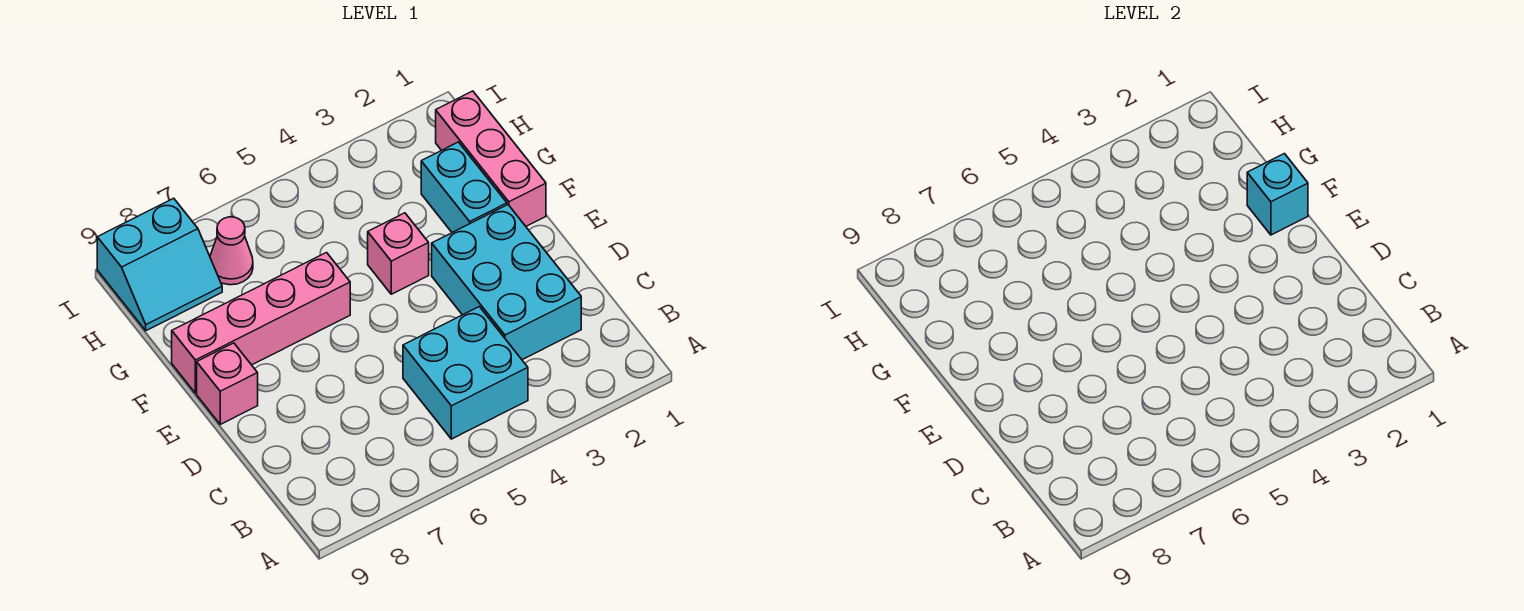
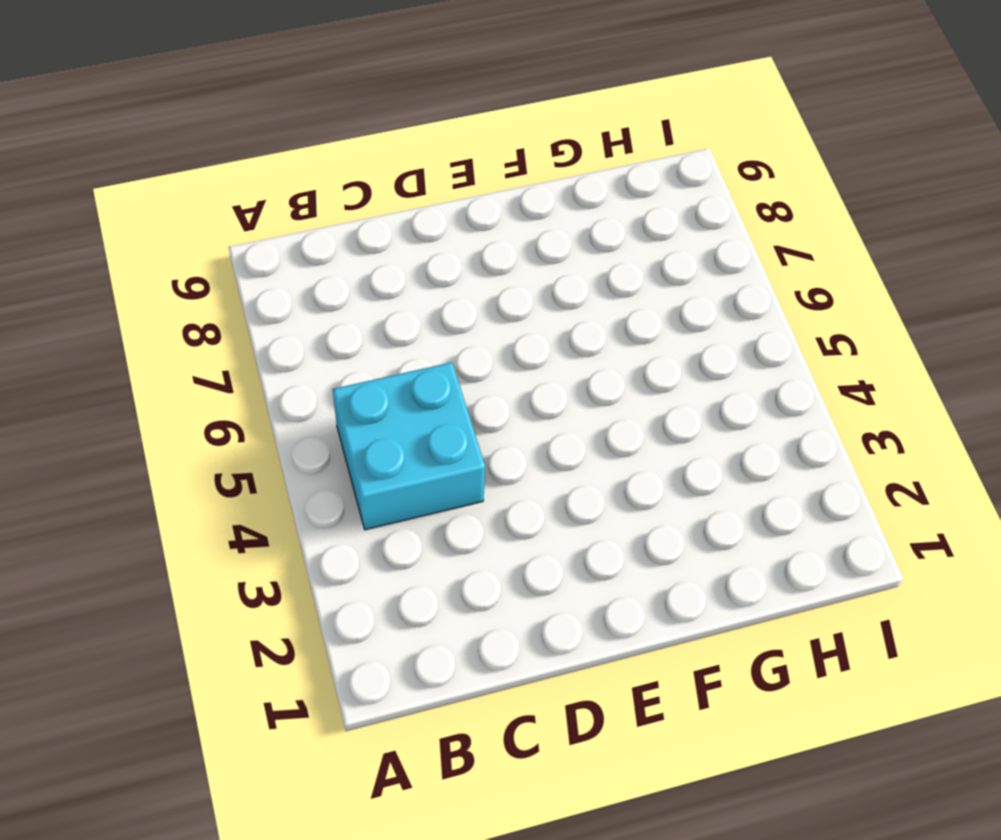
none -> cyan brick C2:E3 level 1
none -> pink brick E9 level 1

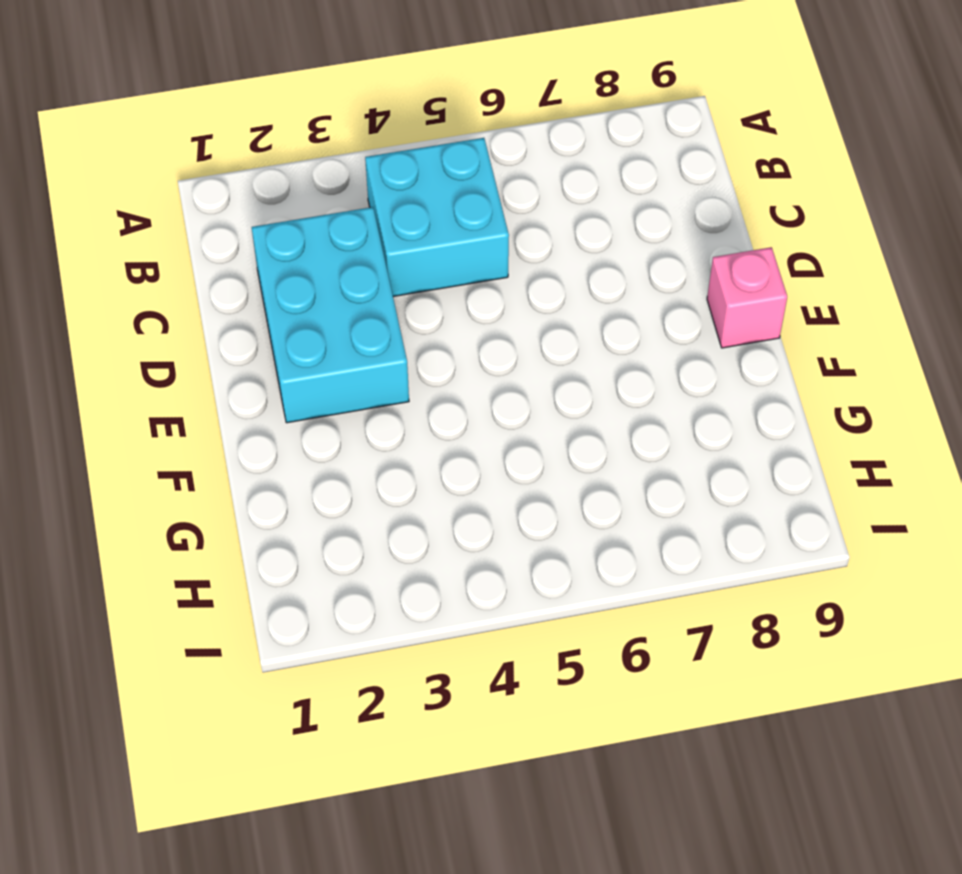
none -> pink brick F1:H1 level 1
none -> cyan brick F2:G2 level 1

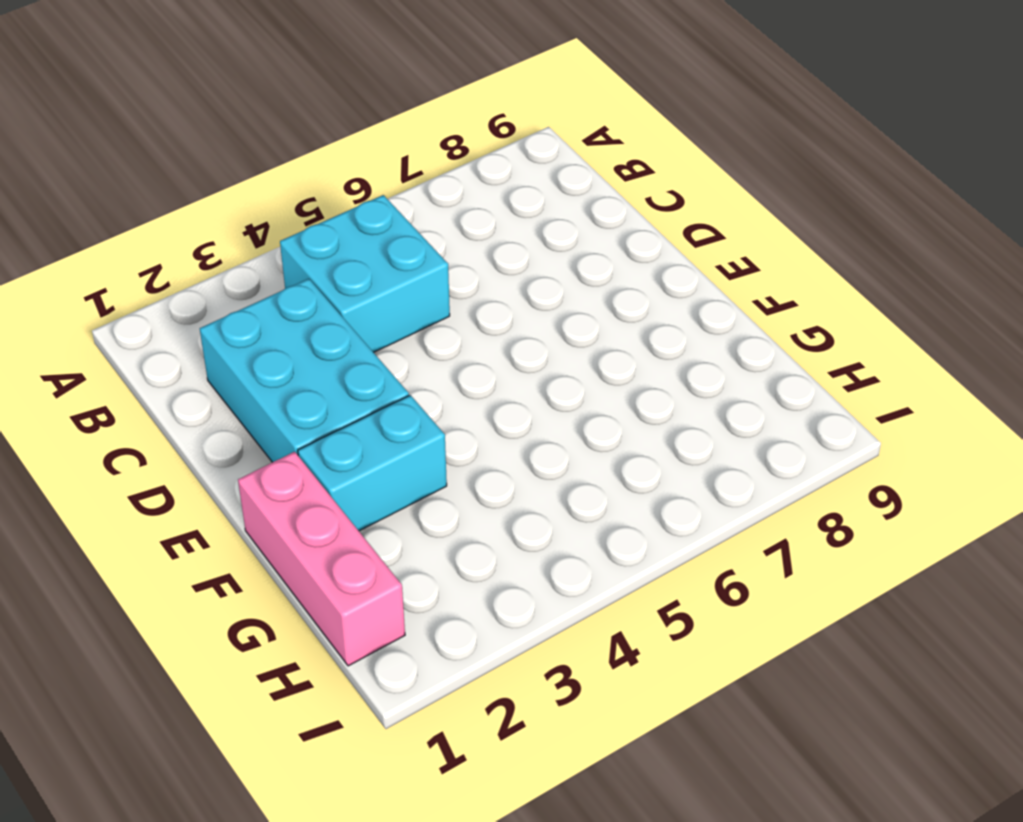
cyan brick F2:F3 level 1 -> cyan brick F2:G2 level 1
none -> pink brick E9 level 1
none -> pink brick F4 level 1

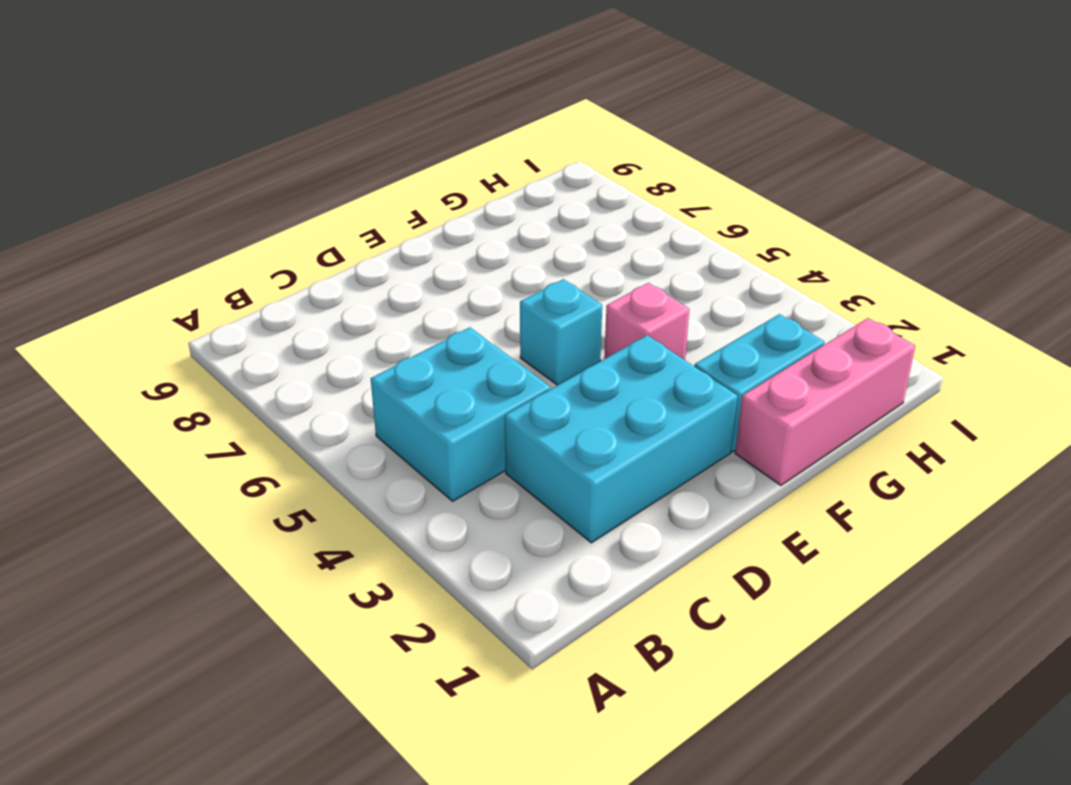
cyan brick E5 level 1 -> cyan brick F1 level 2
none -> pink brick E9 level 1
none -> pink brick F6:F9 level 1

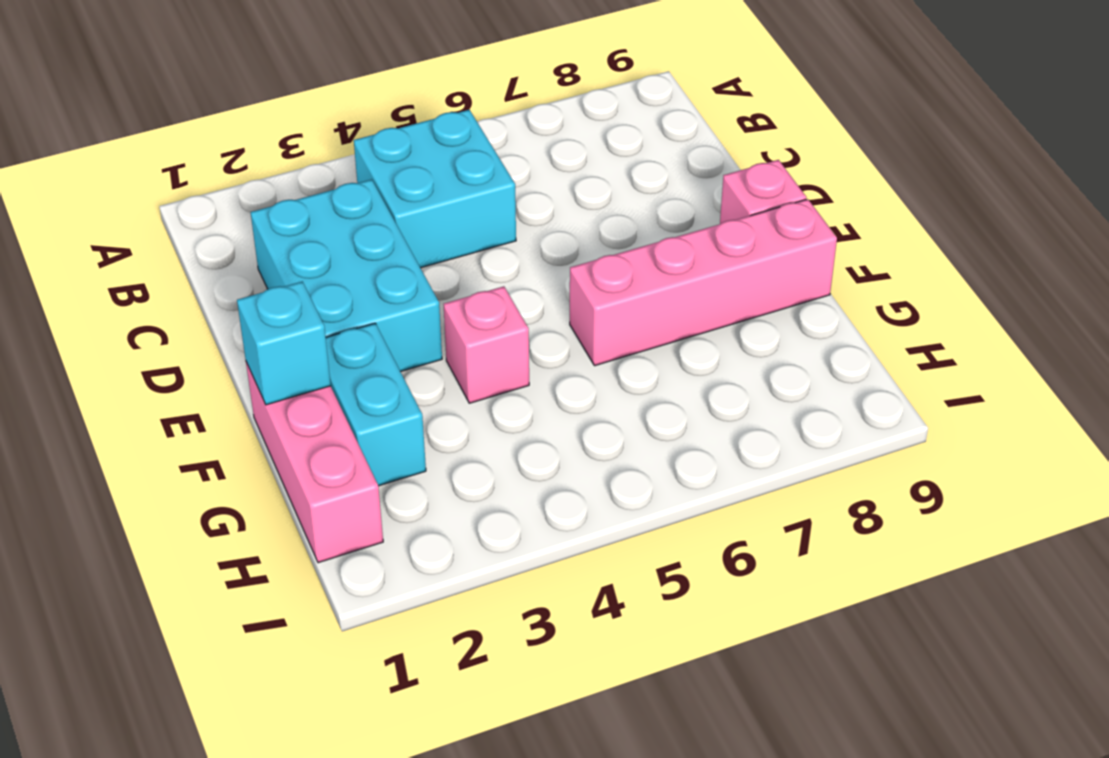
none -> pink cone H7 level 1
none -> cyan slope H8:I9 level 1 top I

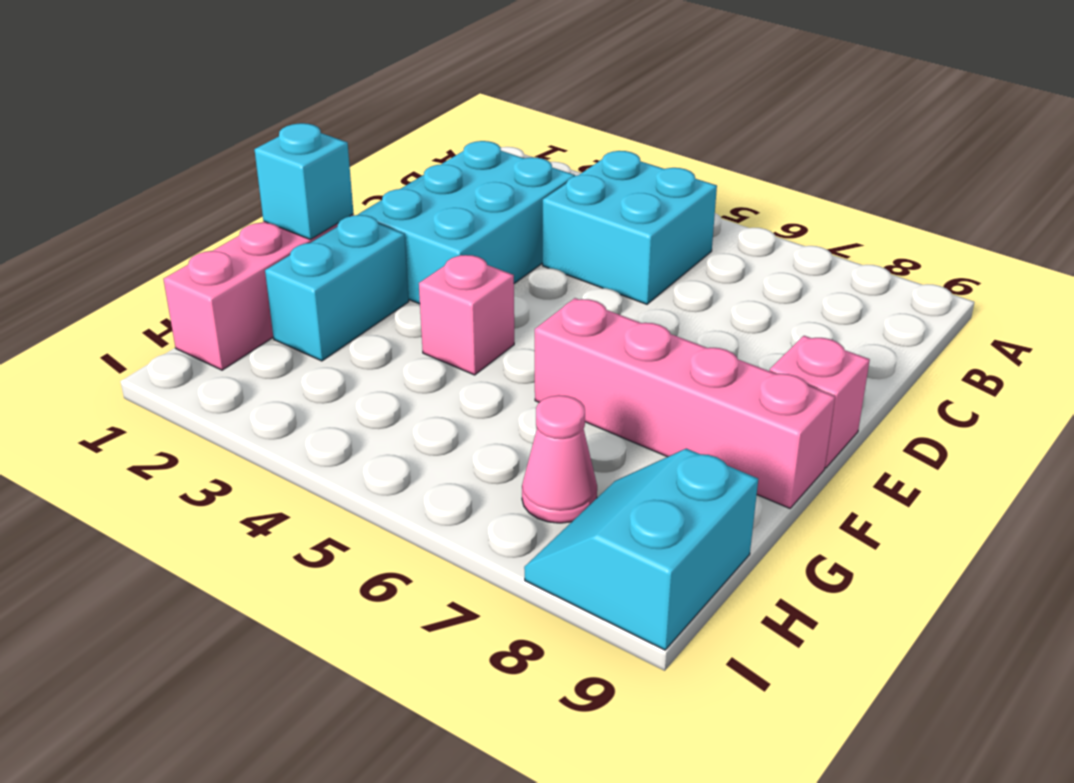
cyan slope H8:I9 level 1 top 9 -> cyan slope H8:I9 level 1 top I

